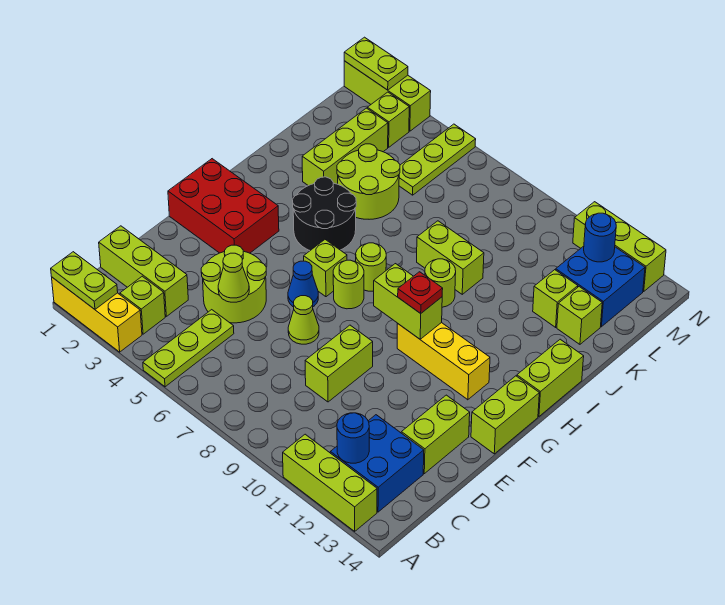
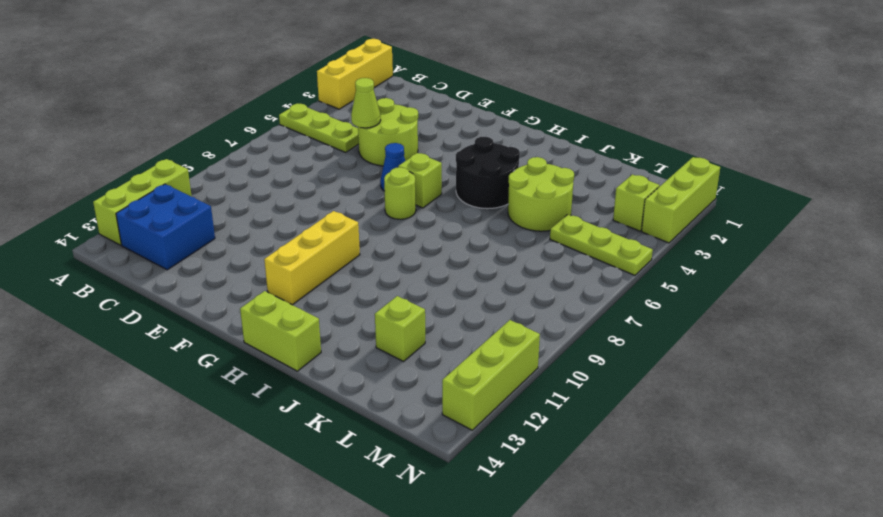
none -> lime brick B3 level 1
none -> lime brick C1:C3 level 1
none -> lime brick D9:E9 level 1
none -> lime brick D13:E13 level 1

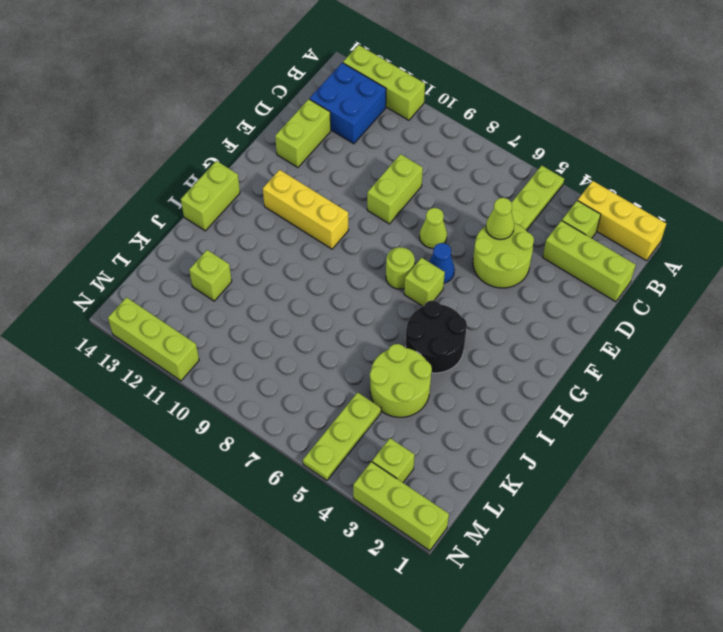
none -> red brick F1:G3 level 1
none -> lime brick F14:G14 level 1
none -> lime round brick H7 level 1
none -> lime round brick I9 level 1

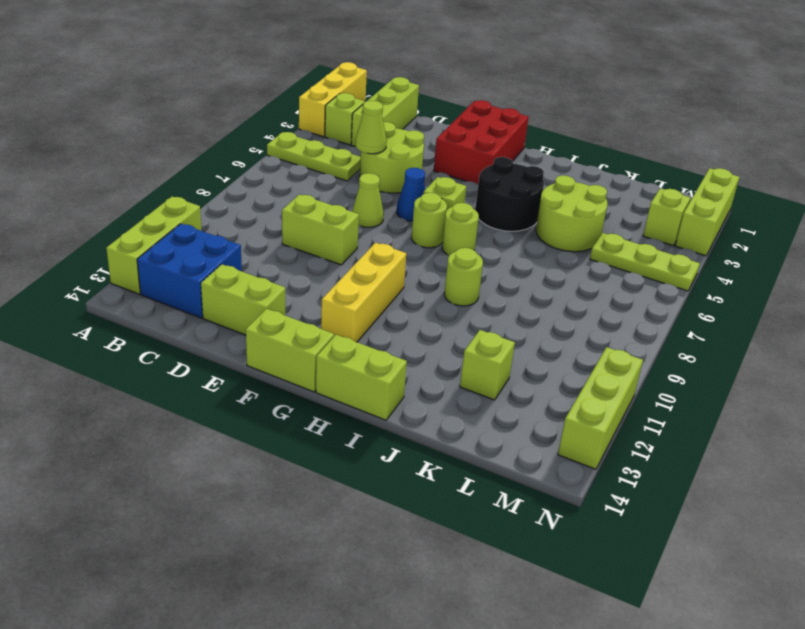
none -> lime brick J3:L3 level 1
none -> lime brick J8:J9 level 1
none -> lime brick K13 level 1
none -> blue brick L12:M13 level 1

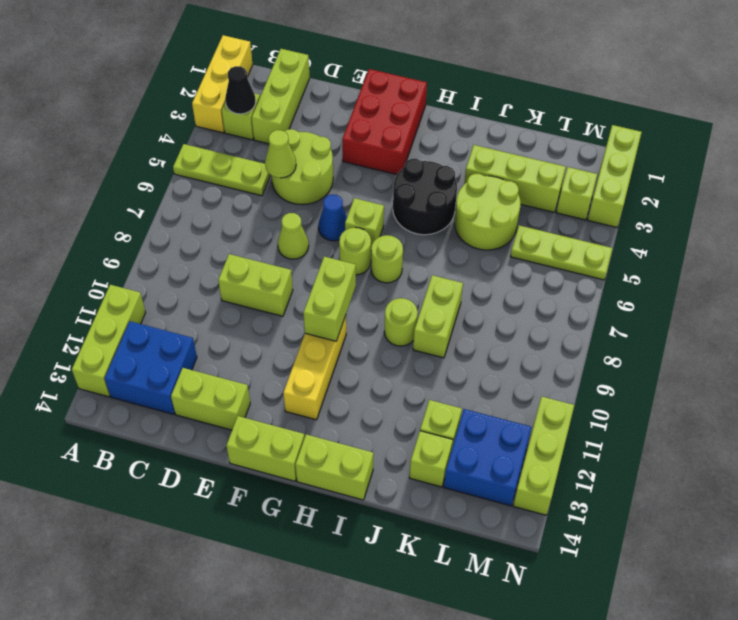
black cone B3 level 2 -> none
none -> lime plate A1:A2 level 2
none -> blue round brick B12 level 2
none -> blue round brick M12 level 2
none -> lime plate N1:N2 level 2

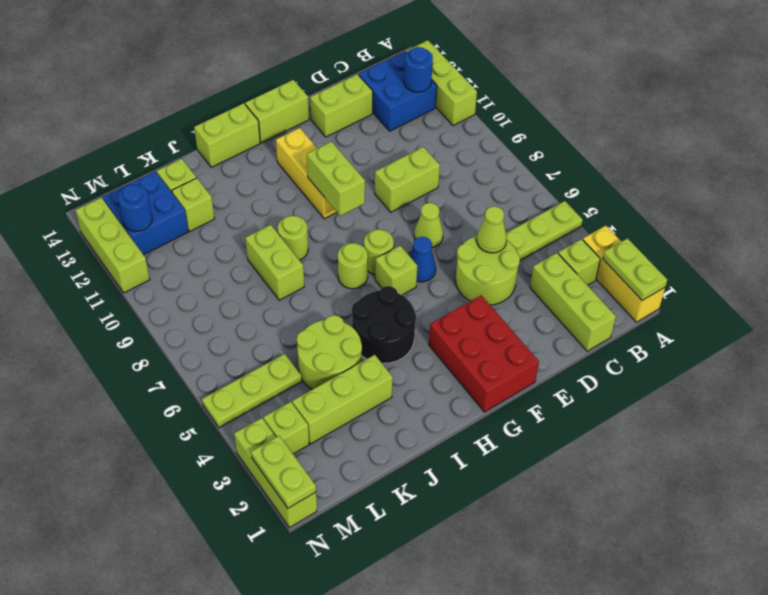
none -> red plate G10 level 3

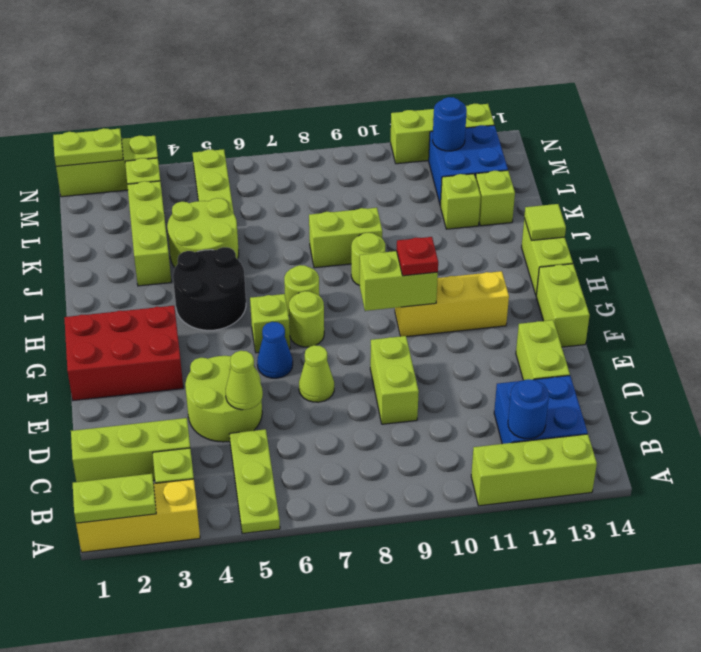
lime tile I14 level 2 -> none

